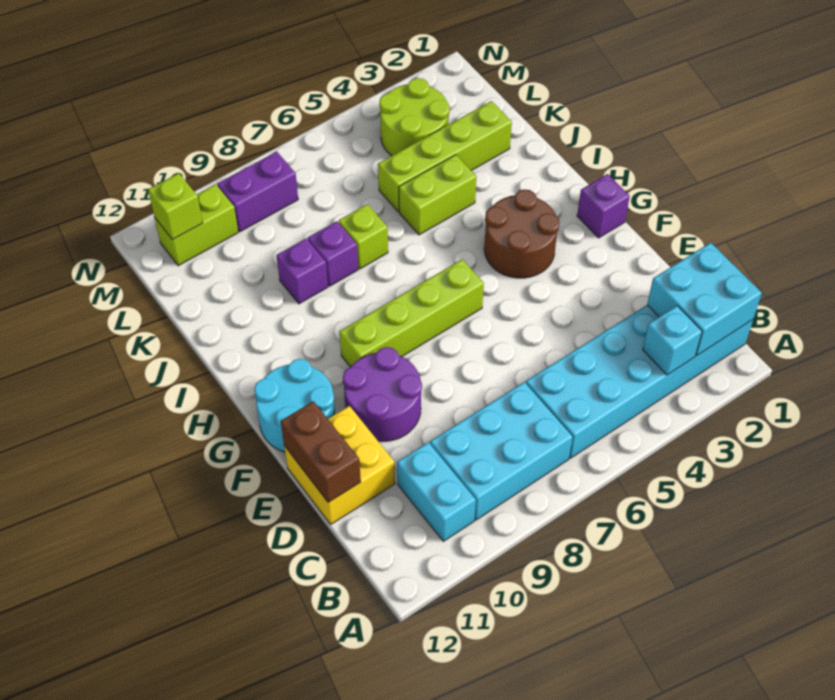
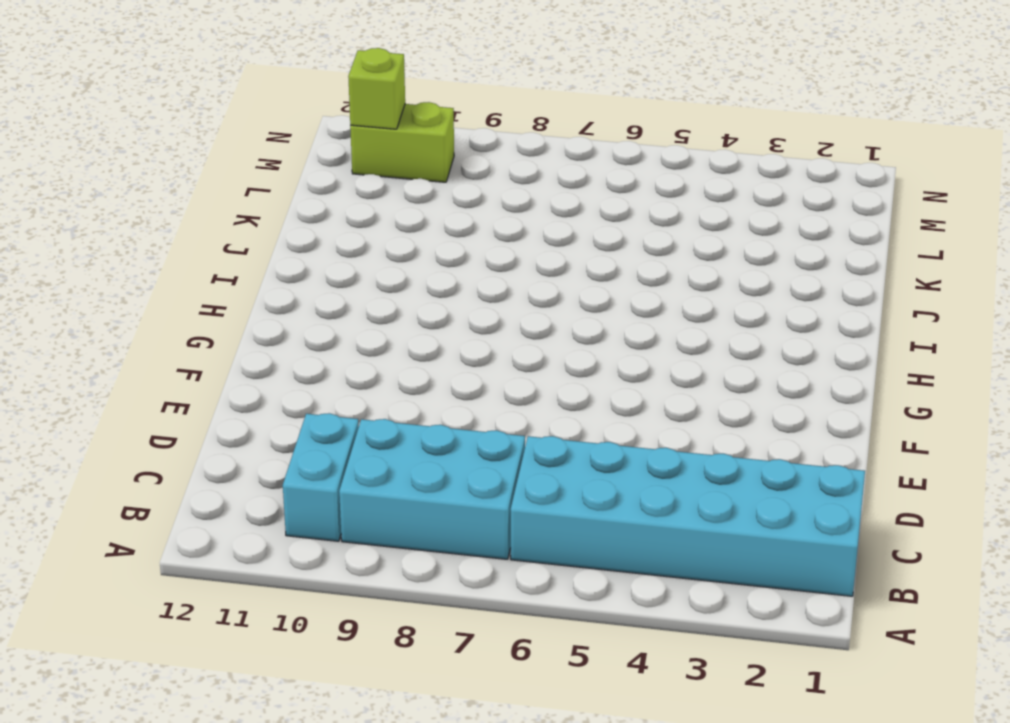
none -> yellow brick D11:E12 level 1
none -> purple round brick E9:F10 level 1
none -> cyan round brick F11:G12 level 1

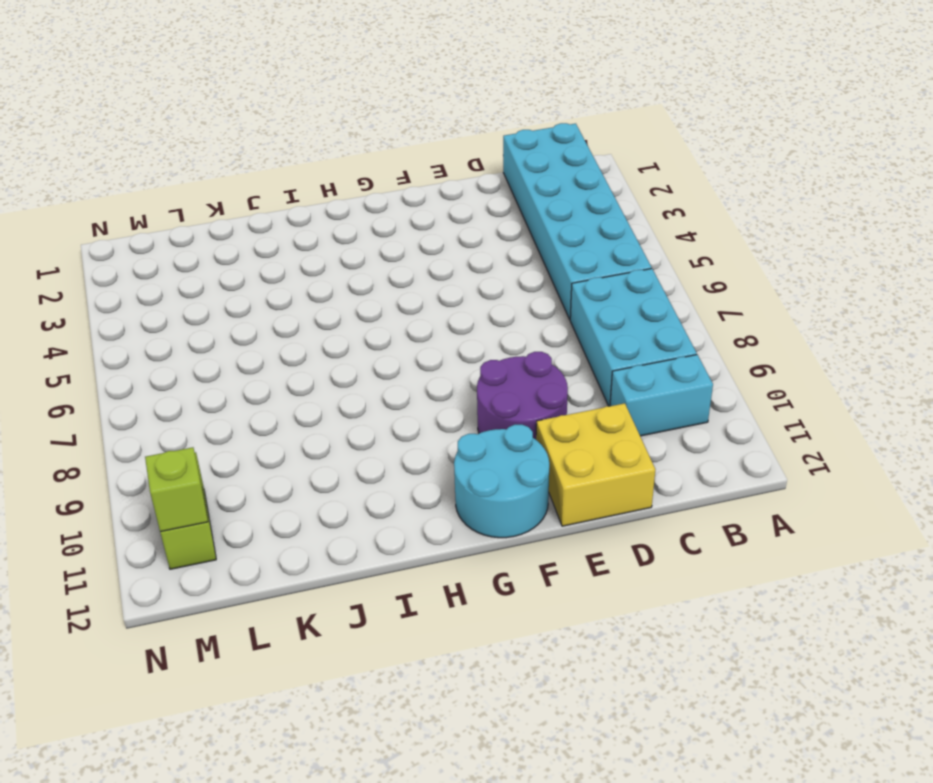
none -> purple brick G1 level 1
none -> brown round brick G3:H4 level 1
none -> lime brick G6:G9 level 1

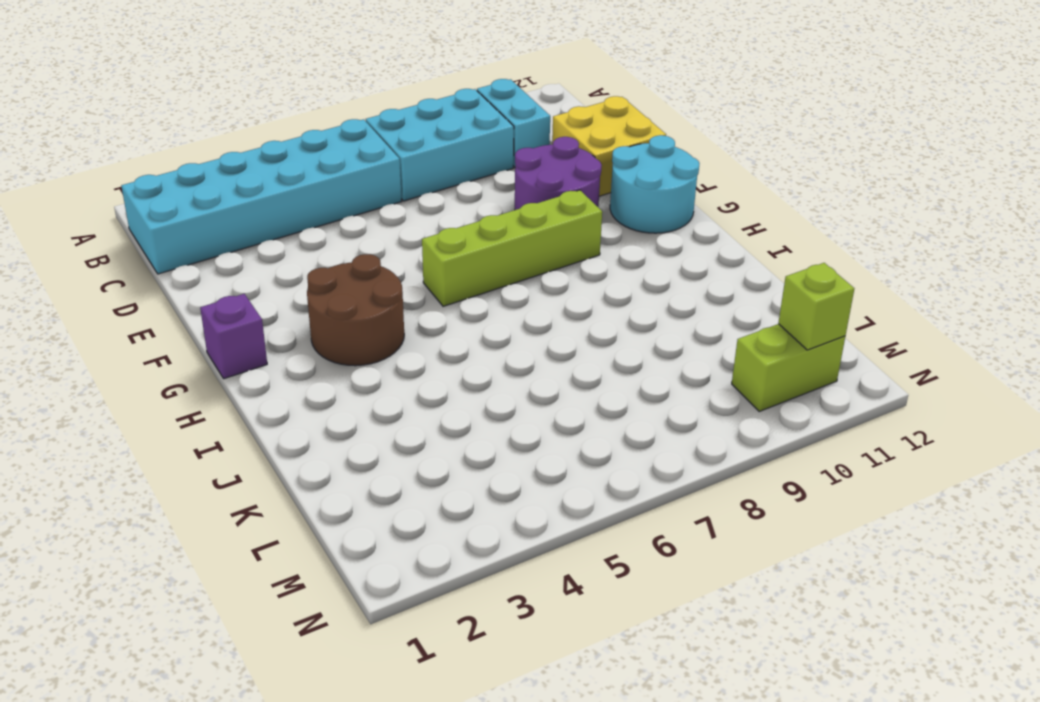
none -> lime brick J4:J5 level 1
none -> lime brick J7 level 1
none -> purple brick J8 level 1

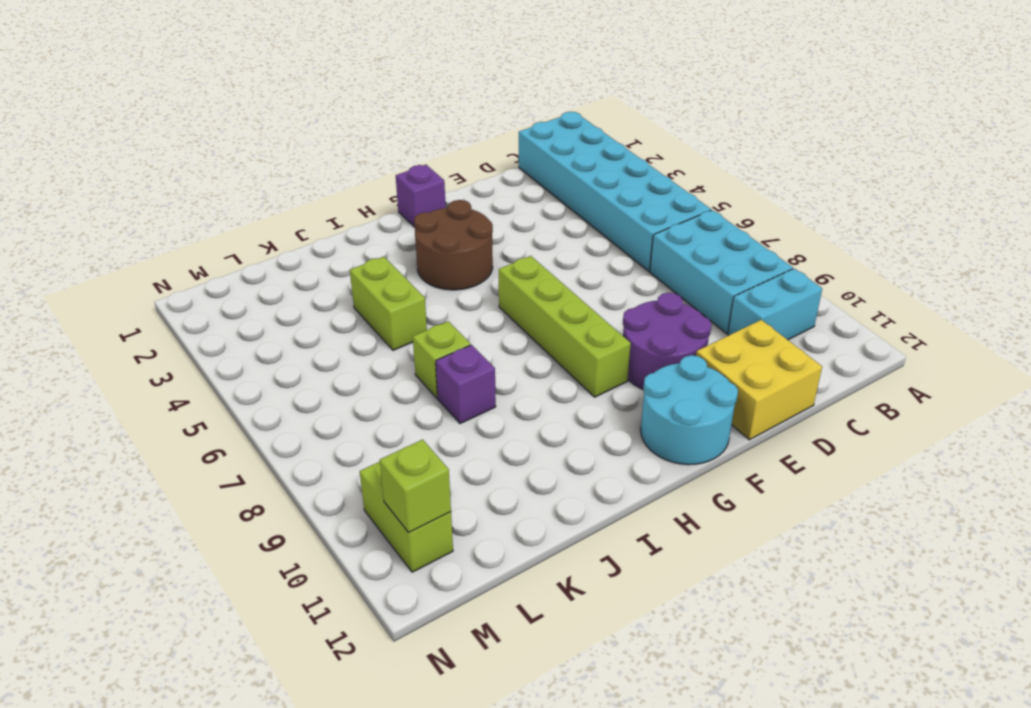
none -> purple brick J9 level 1
none -> lime brick K2:K5 level 1
none -> lime round brick L3:M4 level 1

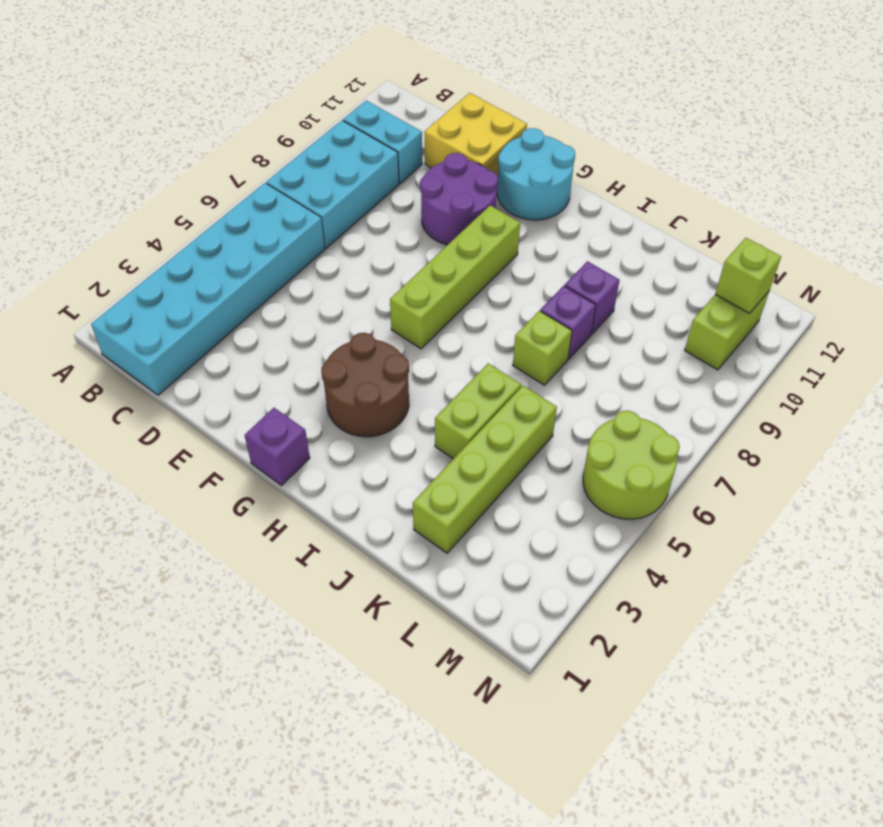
lime round brick M5:N6 level 1 -> lime round brick L3:M4 level 1
none -> purple brick M8:M9 level 1
none -> cyan brick B1:C2 level 2
none -> cyan brick B3 level 2

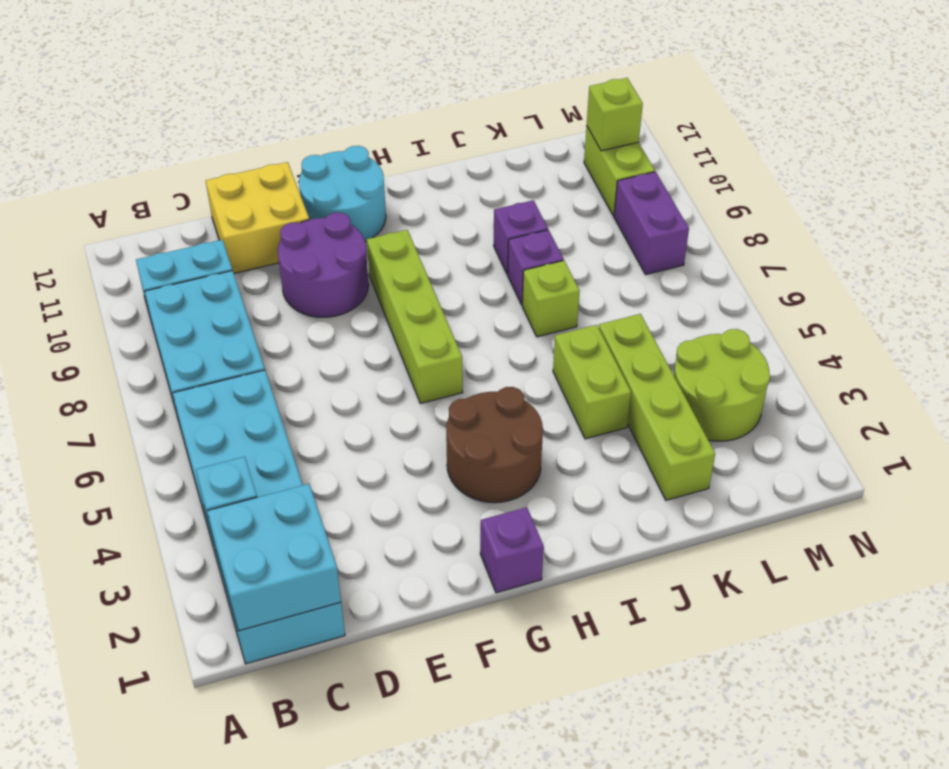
none -> brown brick D12:E12 level 2

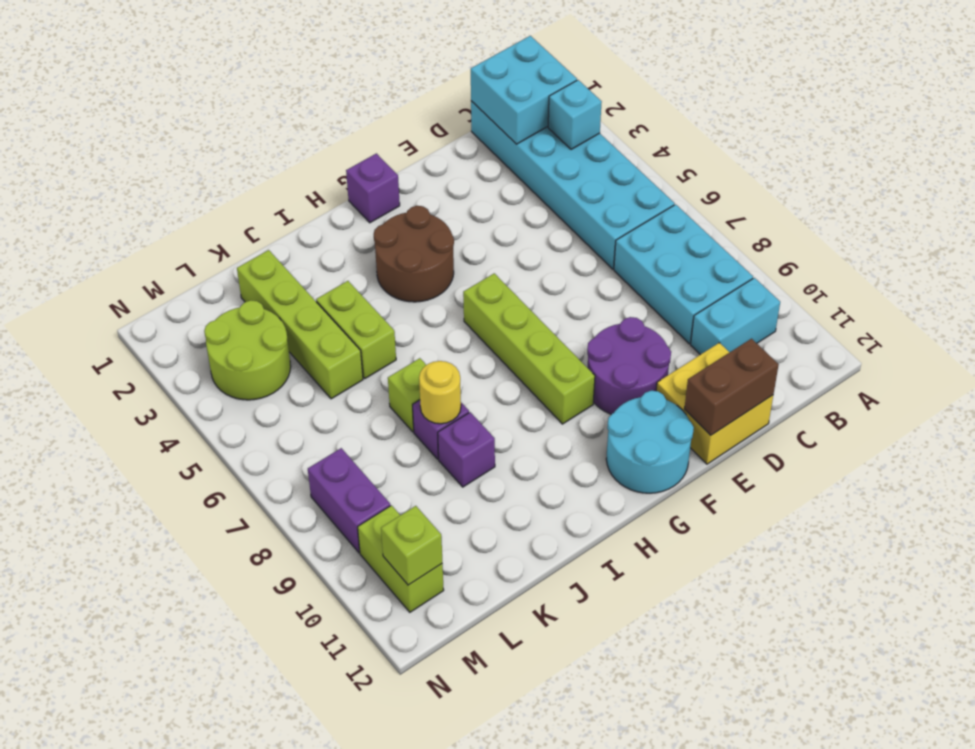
yellow round brick J8 level 2 -> none

